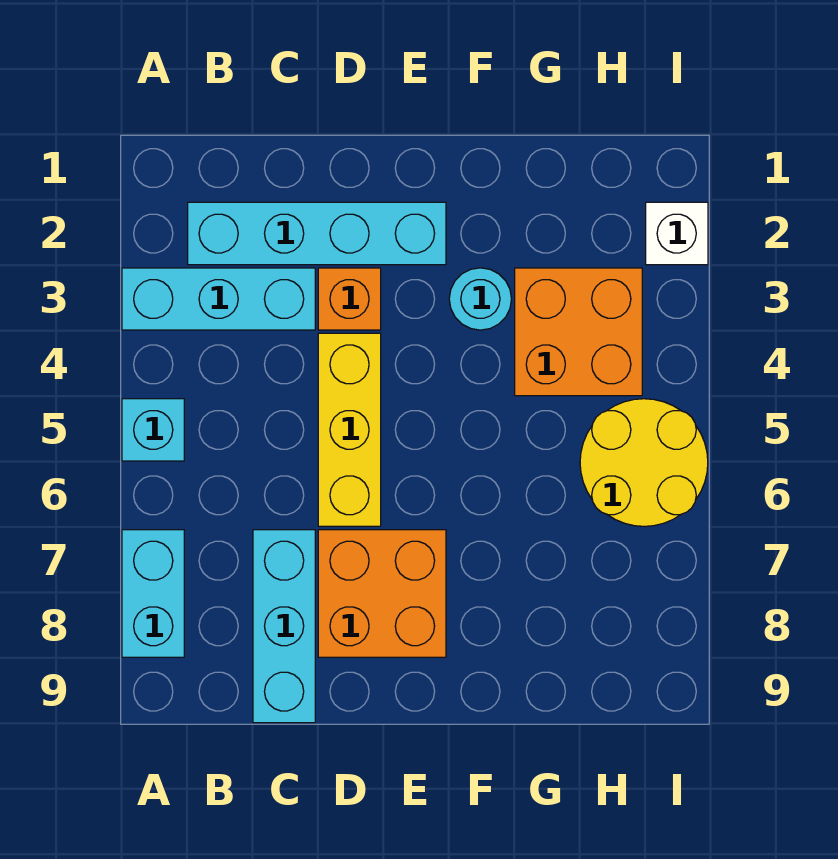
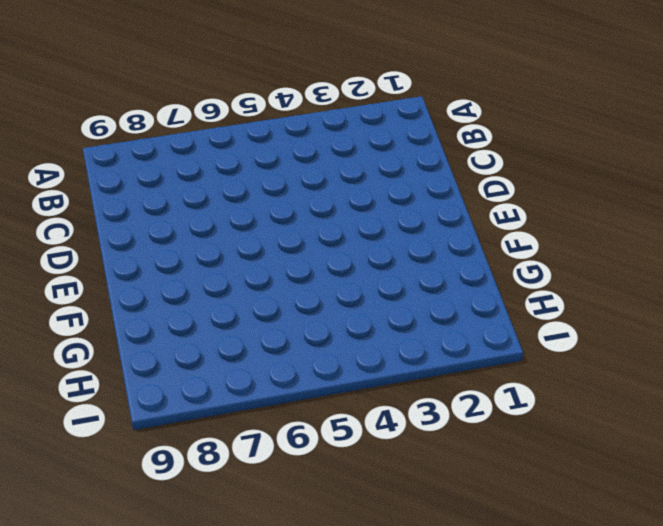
none -> cyan brick A3:C3 level 1
none -> cyan brick A5 level 1
none -> cyan brick A7:A8 level 1

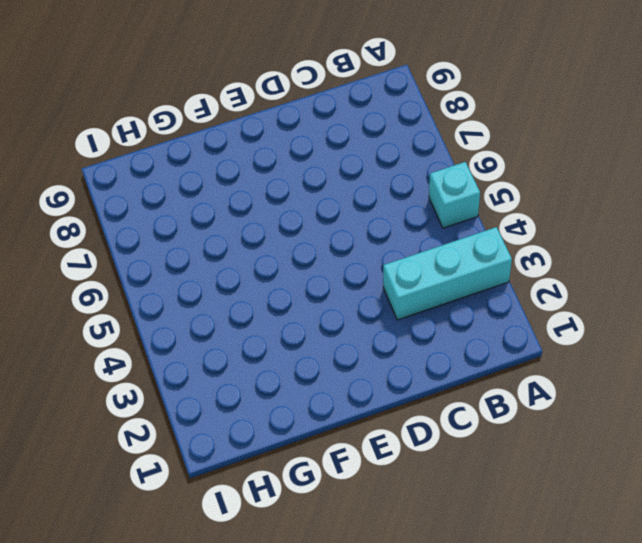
none -> cyan brick A7:A8 level 1
none -> cyan brick B2:E2 level 1
none -> cyan brick C7:C9 level 1

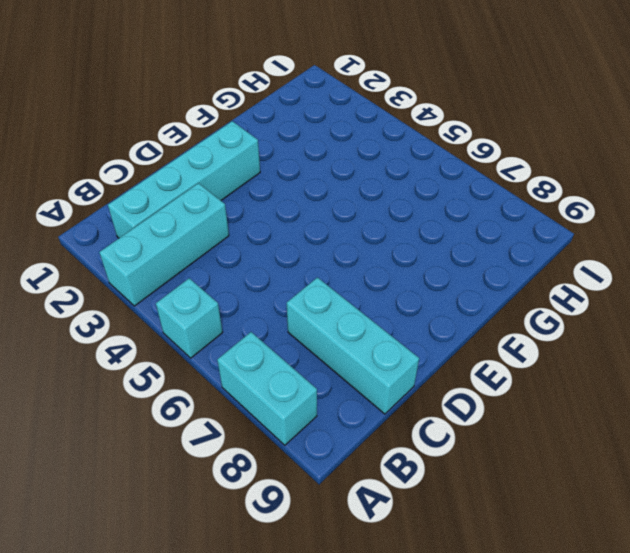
none -> orange brick D3 level 1
none -> yellow brick D4:D6 level 1
none -> orange brick D7:E8 level 1

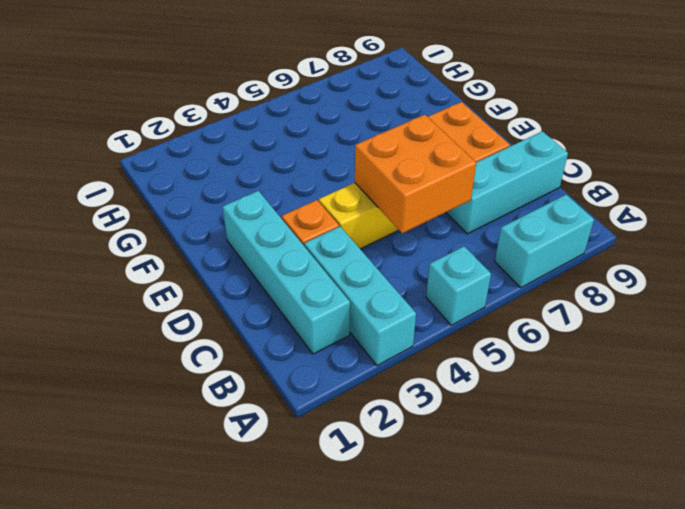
orange brick C5:D6 level 2 -> orange brick G3:H4 level 1
none -> cyan round brick F3 level 1
none -> yellow round brick H5:I6 level 1
none -> white brick I2 level 1

